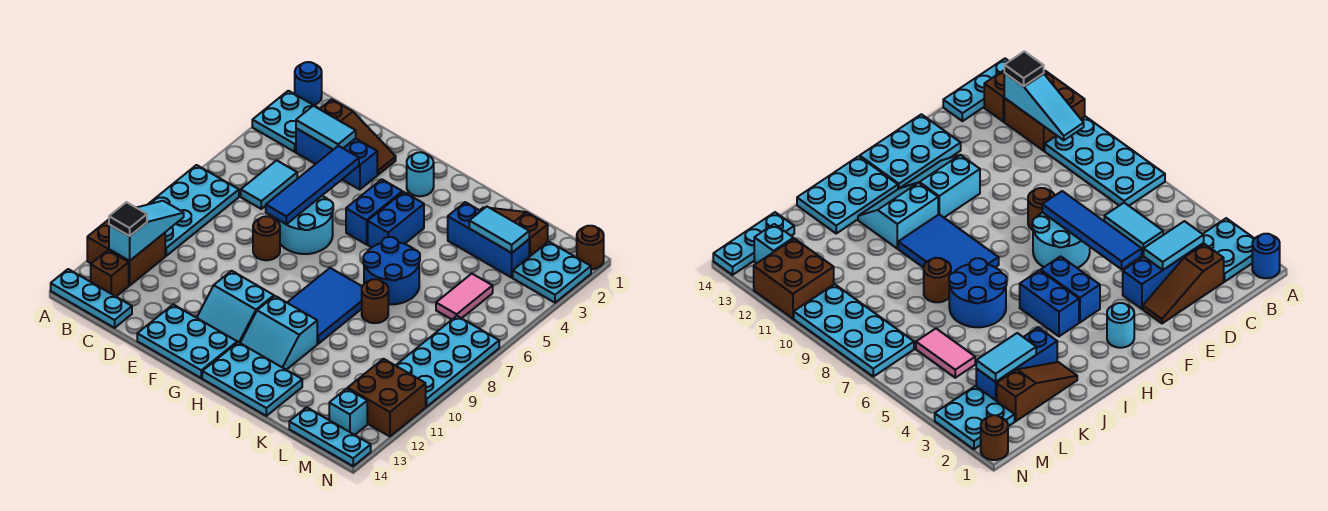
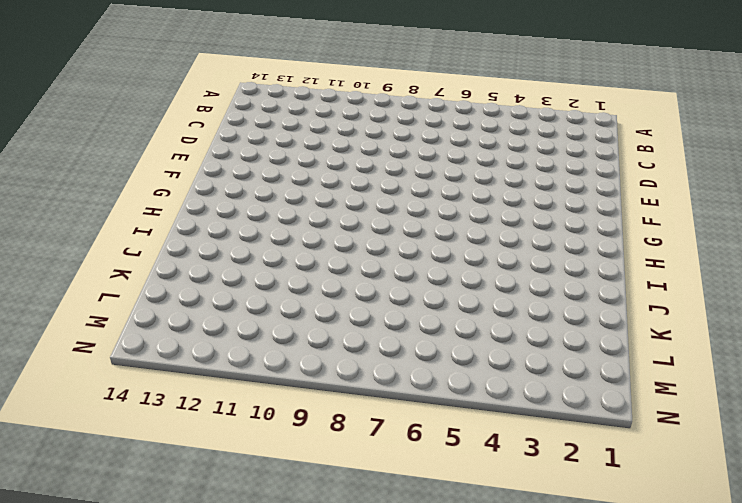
none -> blue round brick A1 level 1
none -> cyan plate A2:B3 level 1
none -> cyan plate A7:B10 level 1
none -> brown brick A11:B12 level 1

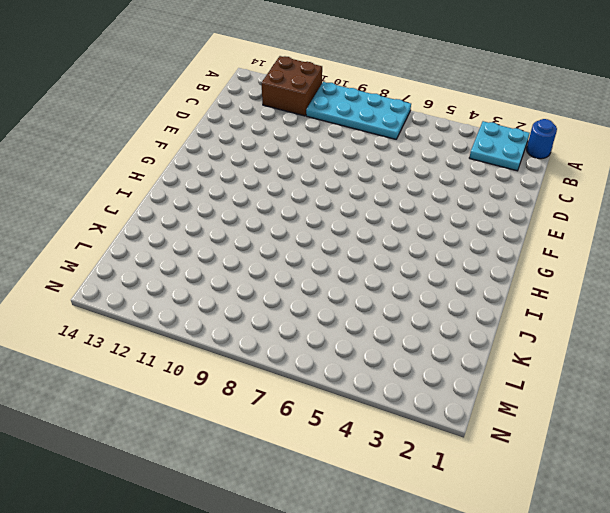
none -> cyan plate A14:C14 level 1
none -> brown brick B13 level 1
none -> brown slope C2:E2 level 1 top C
none -> blue brick C3:E3 level 1

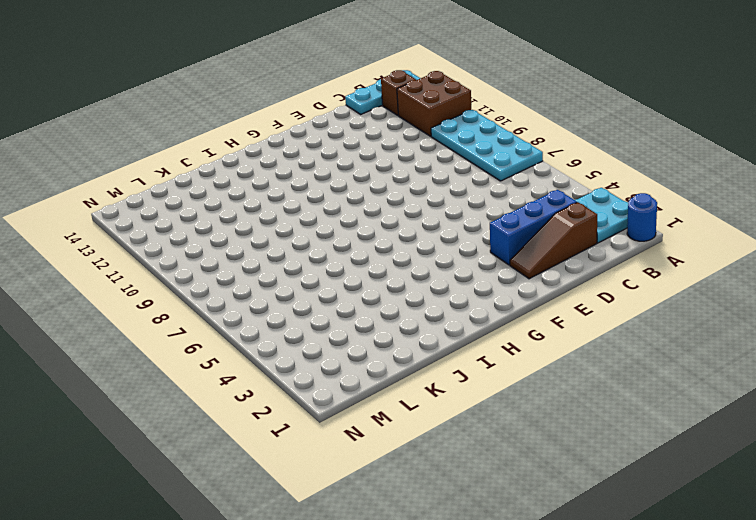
none -> cyan tile C5:C6 level 1
none -> cyan round brick E6:F7 level 1
none -> brown round brick E8 level 1
none -> cyan plate E13:G14 level 1

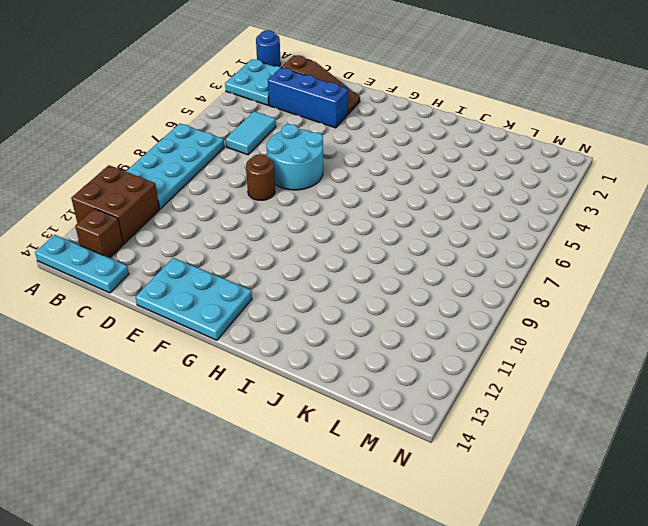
none -> cyan slope F11:G12 level 1 top 11
none -> cyan round brick G2 level 1
none -> blue brick G4:G5 level 1
none -> blue brick H4:H5 level 1

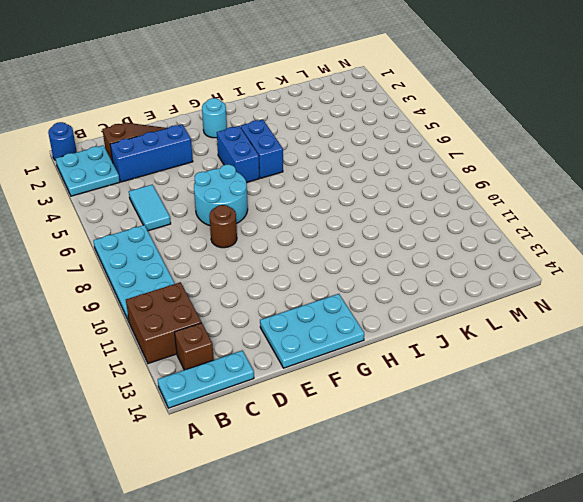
none -> cyan slope F11:G12 level 1 top 11
none -> blue tile H8:I10 level 1
none -> cyan slope H11:I12 level 1 top 11
none -> cyan plate H13:J14 level 1

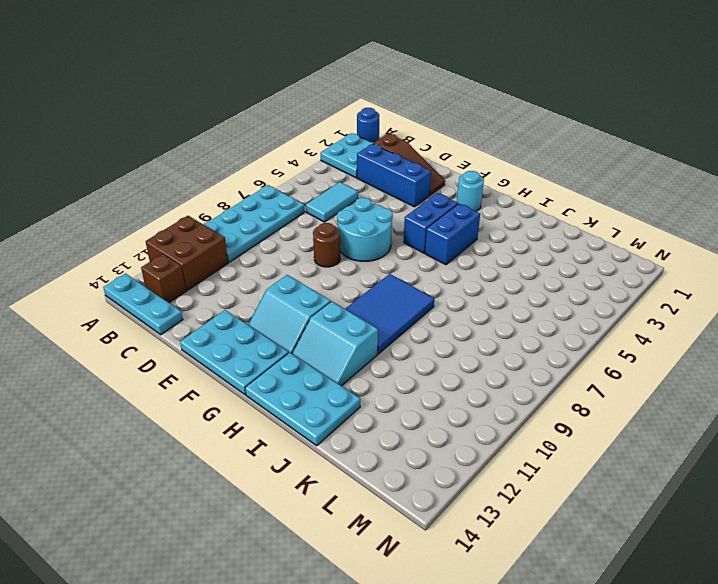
none -> blue round brick I6:J7 level 1
none -> brown slope J2:L2 level 1 top L
none -> blue brick J3:L3 level 1
none -> brown round brick J8 level 1

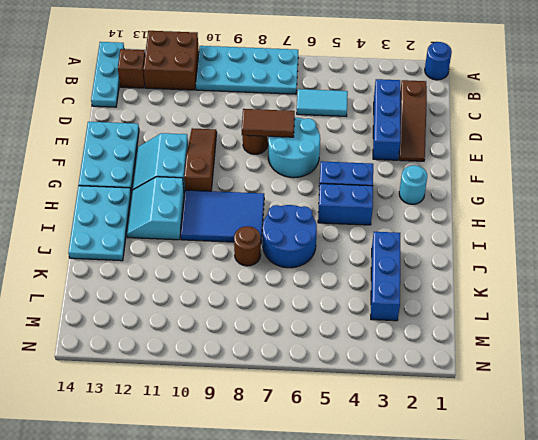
brown tile E7:E8 level 2 -> blue tile E4:E7 level 2
brown slope E10:G10 level 1 top G -> brown slope J2:L2 level 1 top L
none -> cyan plate A2:B3 level 1
none -> pink tile L5:L6 level 1
none -> cyan plate L14:N14 level 1
none -> cyan plate M2:N3 level 1

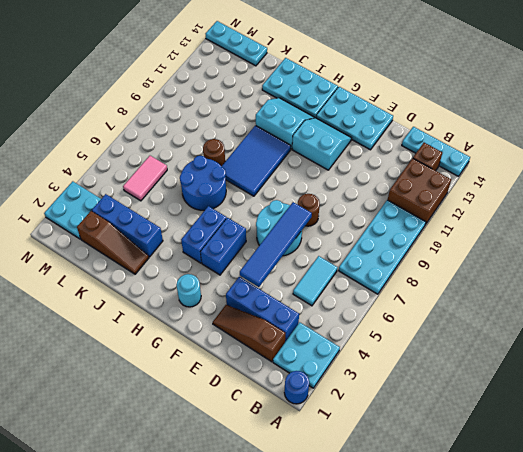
none -> cyan plate M7:N10 level 1
none -> brown brick M11:N12 level 1
none -> cyan brick M13 level 1
none -> brown round brick N1 level 1

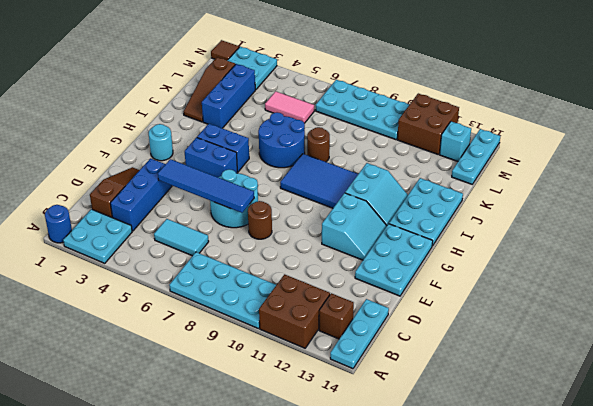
brown tile N1 level 1 -> brown round brick N1 level 1
none -> cyan slope B10:B12 level 2 top 12
none -> cyan tile C3:D3 level 2
none -> cyan tile K3:L3 level 2
none -> black tile B12 level 3

